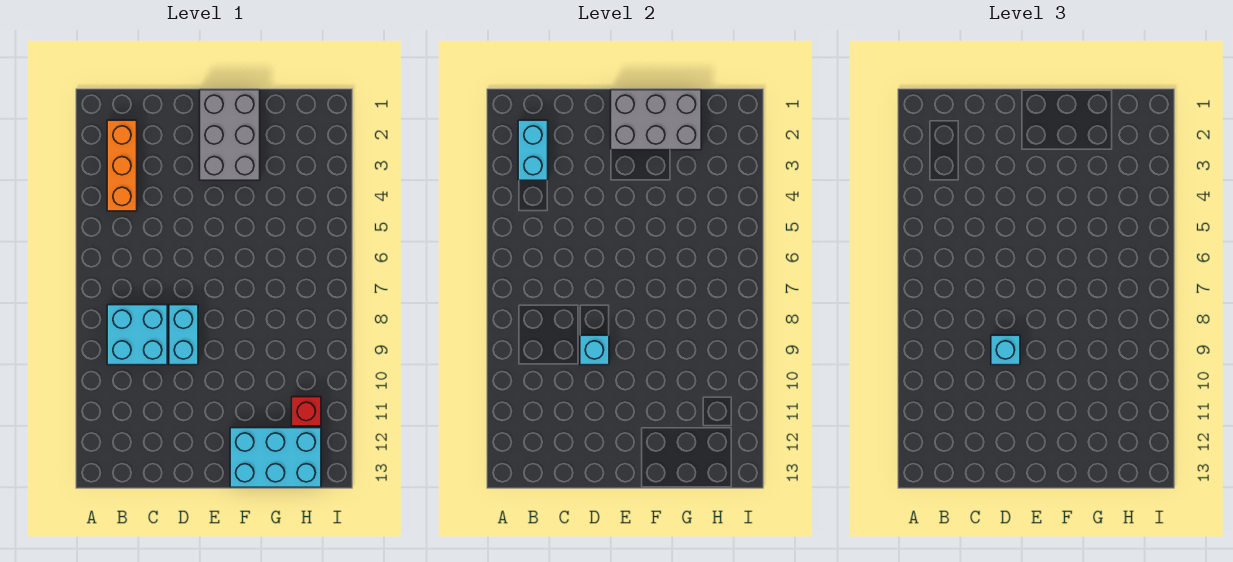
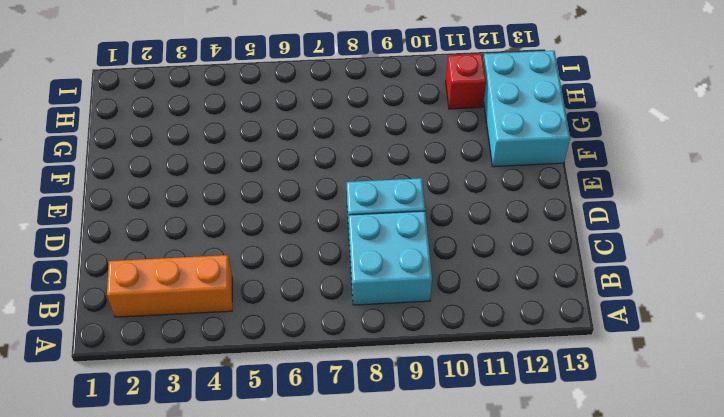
none -> grey brick E1:F3 level 1
none -> cyan brick B2:B3 level 2

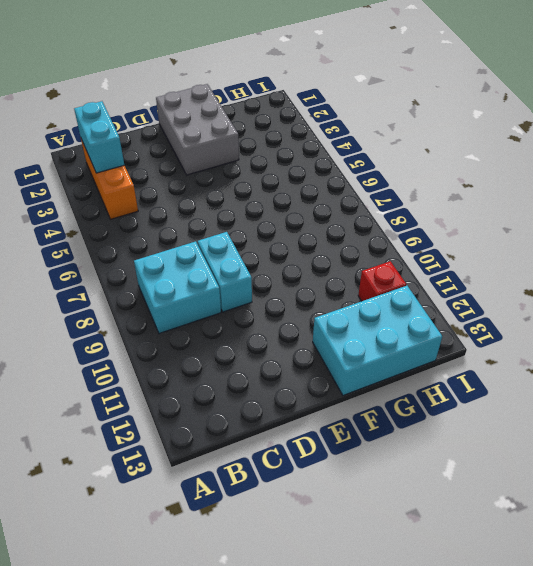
none -> cyan brick D9 level 2
none -> grey brick E1:G2 level 2

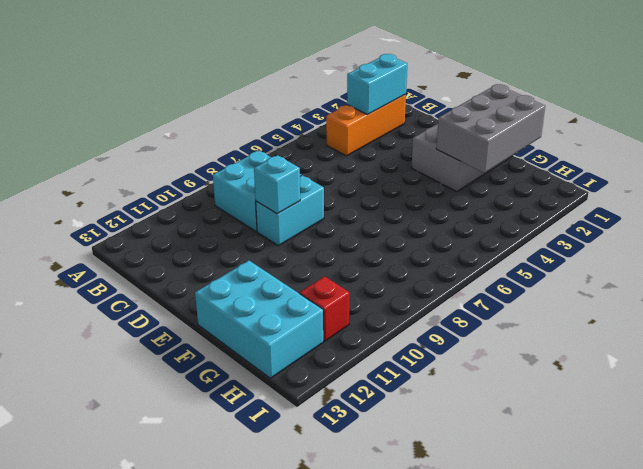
grey brick F1:G3 level 2 -> grey brick E1:G2 level 2
none -> cyan brick D9 level 3

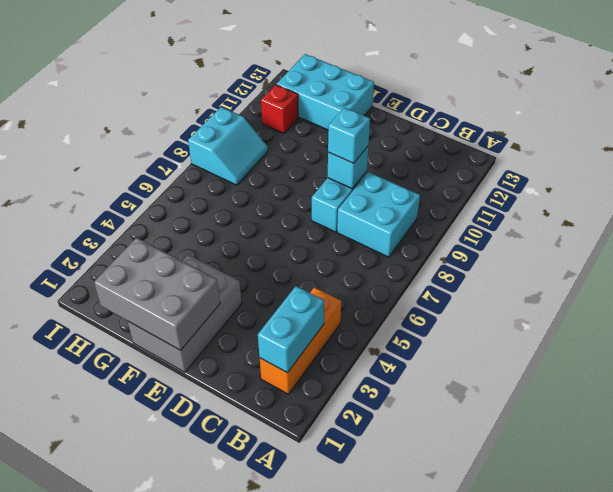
cyan slope H8:I9 level 1 top I -> none

